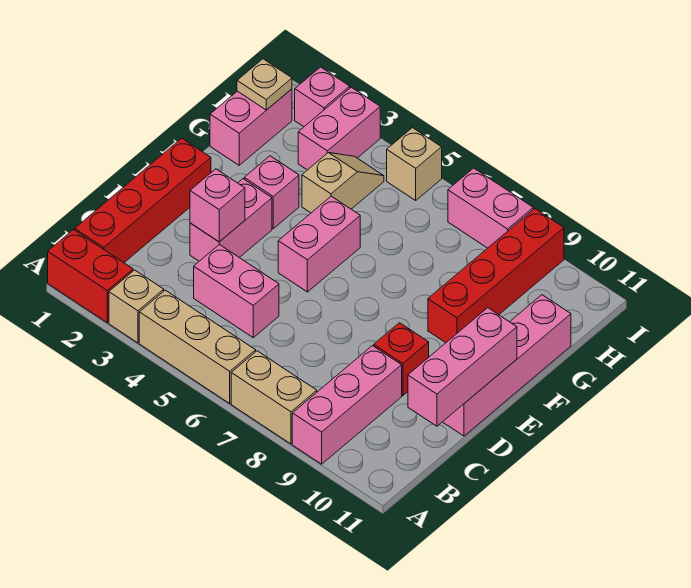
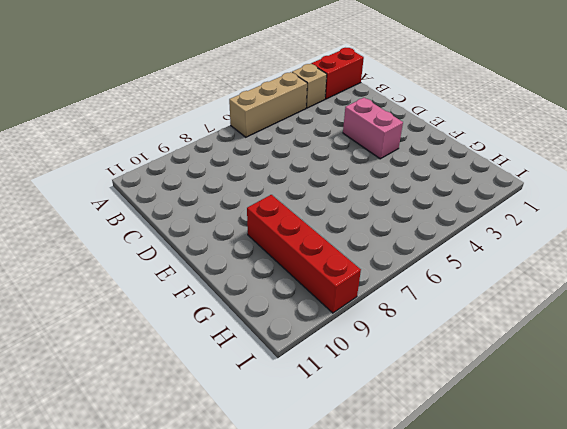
none -> tan brick A7:A8 level 1
none -> pink brick A9:C9 level 1
none -> red brick B1:E1 level 1

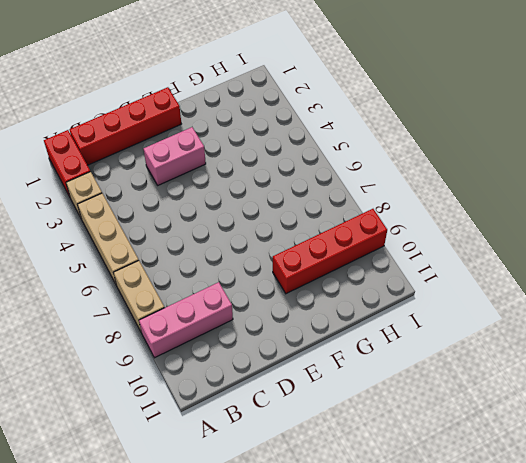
none -> pink brick C4:C5 level 1
none -> red brick D9 level 1
none -> pink brick D11:G11 level 1

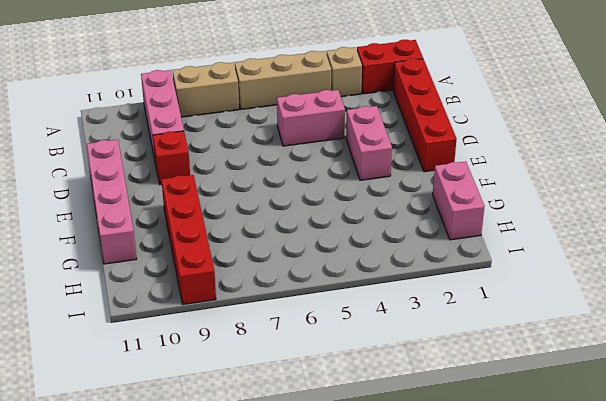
none -> pink brick E5:F5 level 1
none -> pink brick F3 level 1
none -> tan slope G4:H4 level 1 top G

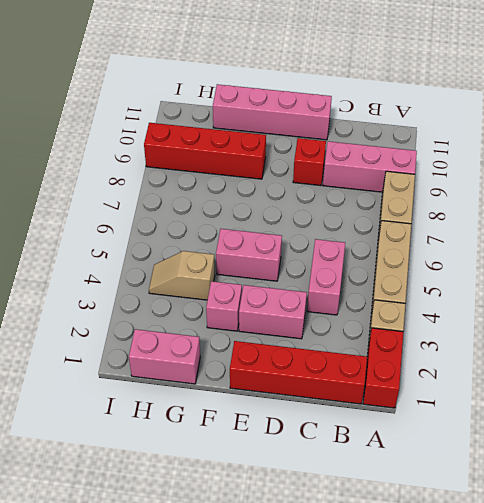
none -> pink brick H3:I3 level 1
none -> pink brick I2 level 1
none -> tan brick I5 level 1

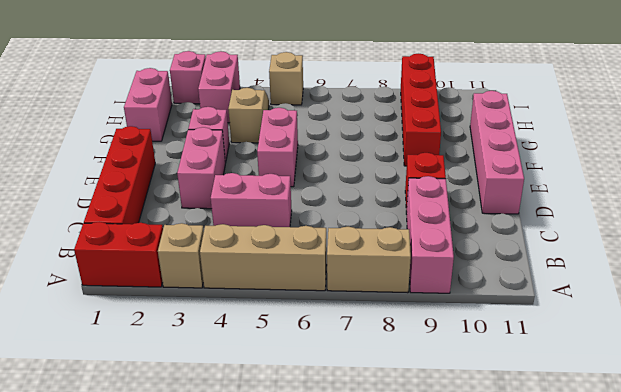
none -> pink brick I7:I8 level 1
none -> pink brick C11:E11 level 2
none -> pink brick D3 level 2

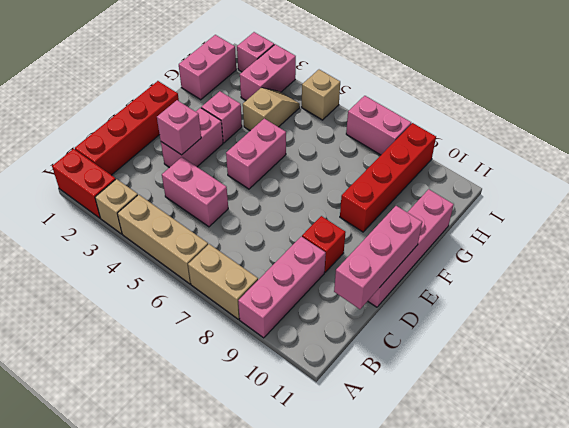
none -> tan plate H1 level 2

